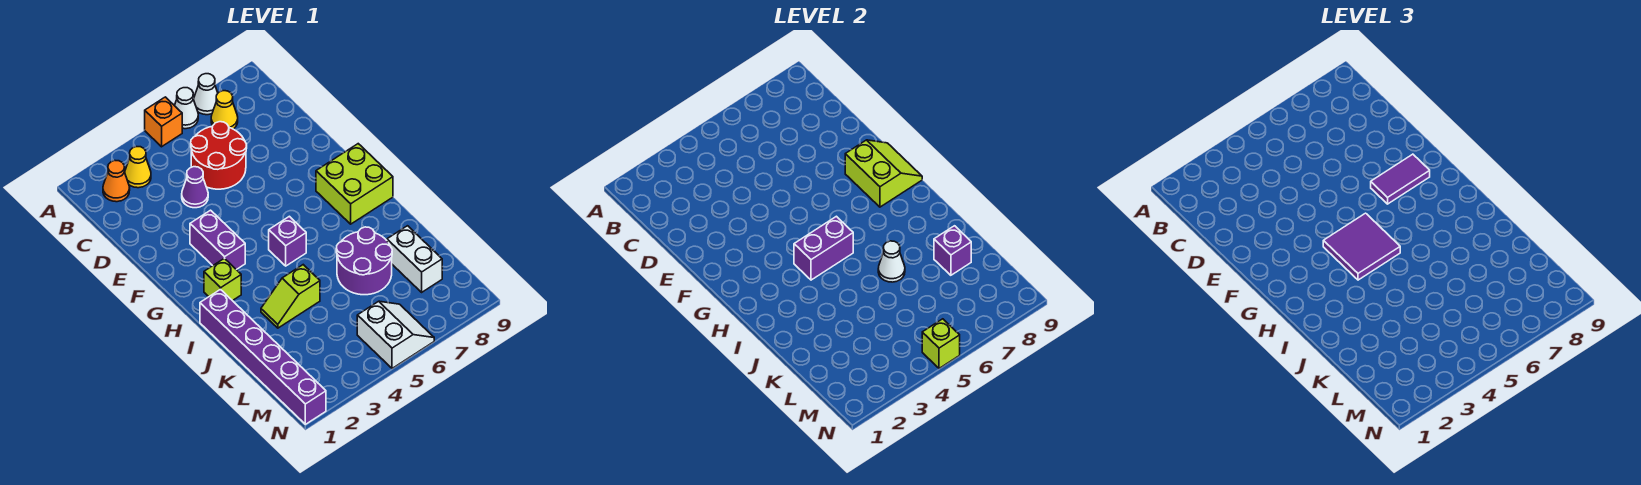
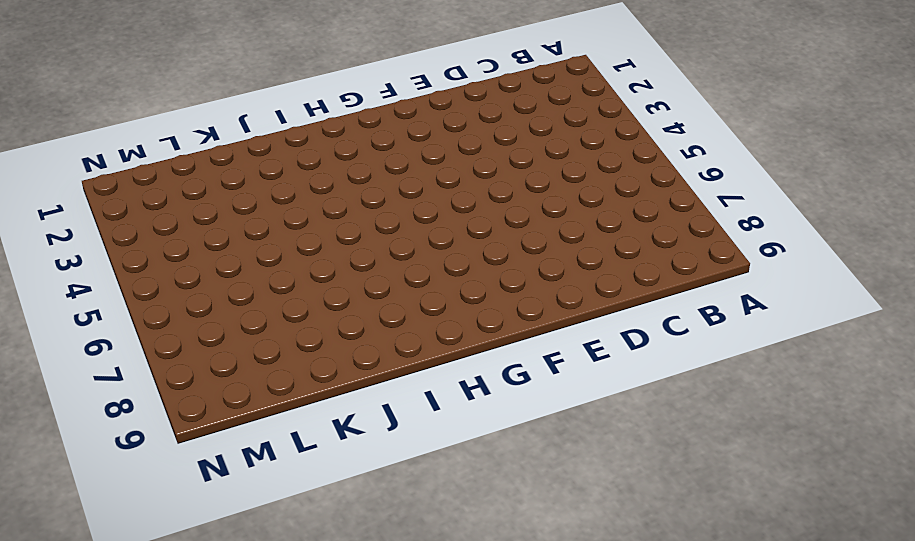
none -> orange brick A5 level 1
none -> white cone A6 level 1
none -> white cone A7 level 1

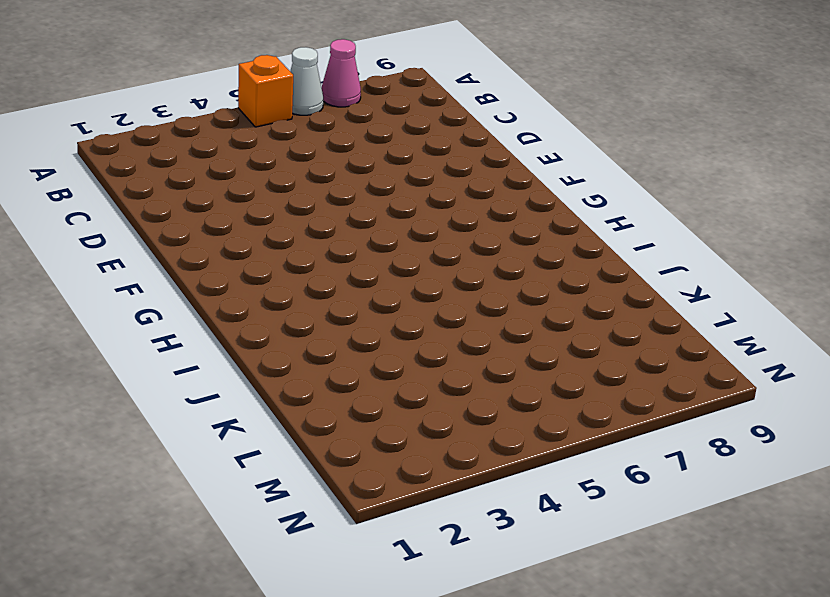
pink cone A7 level 1 -> white cone A7 level 1
none -> orange cone B2 level 1
none -> yellow cone B3 level 1
none -> yellow cone B7 level 1

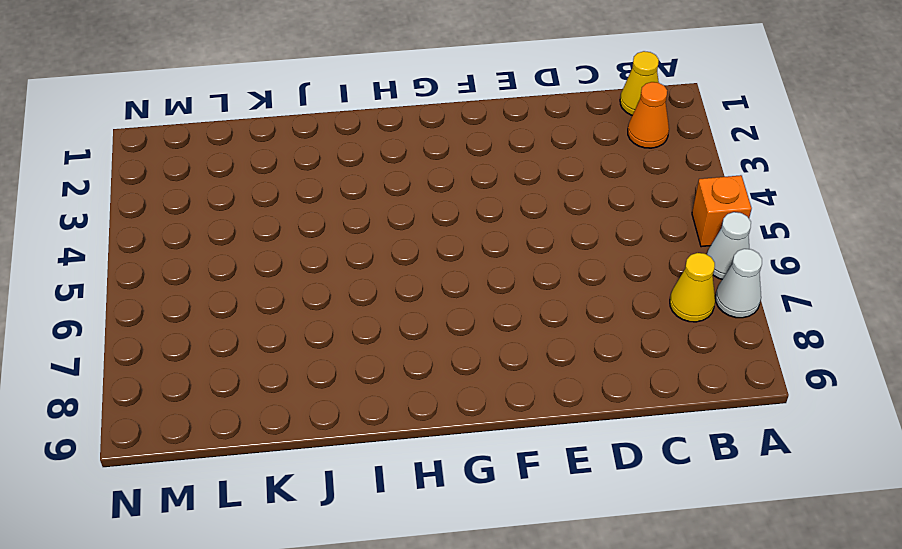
yellow cone B1 level 1 -> yellow cone B3 level 1
none -> red round brick C5:D6 level 1
none -> purple cone D4 level 1
none -> purple brick F3:G3 level 1

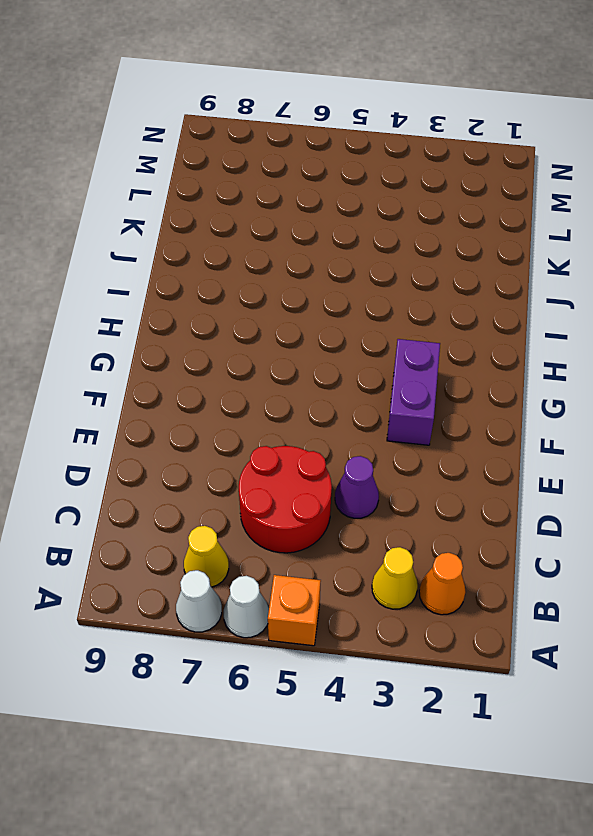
none -> lime brick G8:H9 level 1
none -> lime brick H2 level 1
none -> purple brick H5 level 1

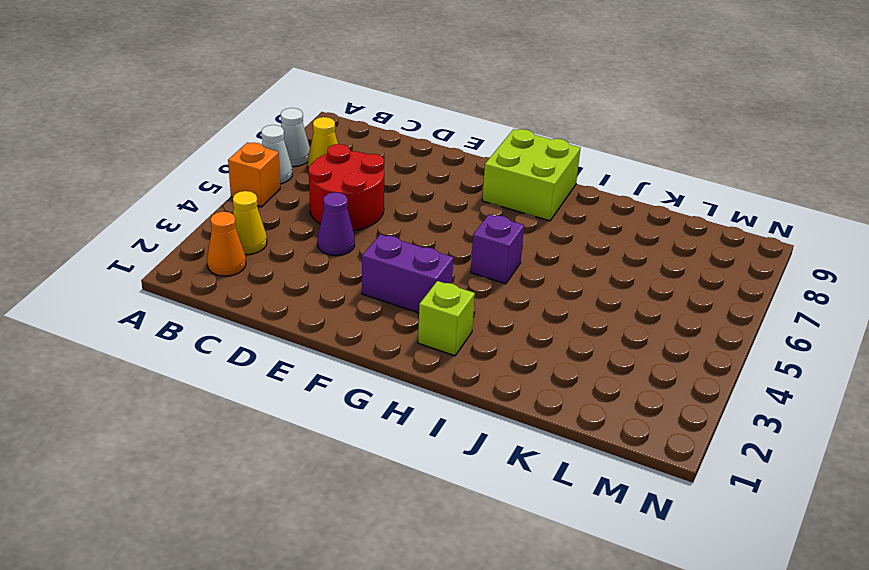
none -> purple brick I1:N1 level 1
none -> lime slope J3:J4 level 1 top 4
none -> purple round brick J6:K7 level 1

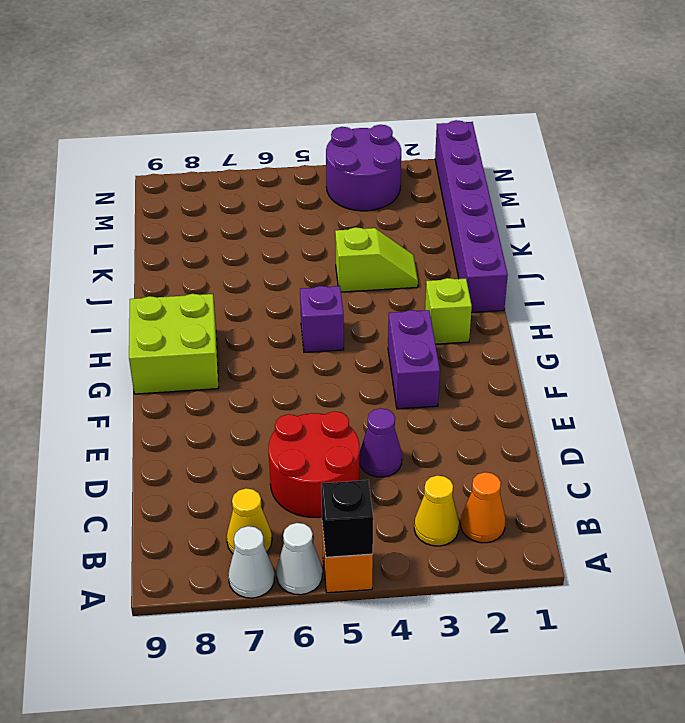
black brick A5 level 2 -> none
purple round brick M3:N4 level 1 -> purple round brick J6:K7 level 1
none -> white brick K8:L8 level 1
none -> white slope M5:N6 level 1 top 5
none -> lime slope F8:G9 level 2 top 8

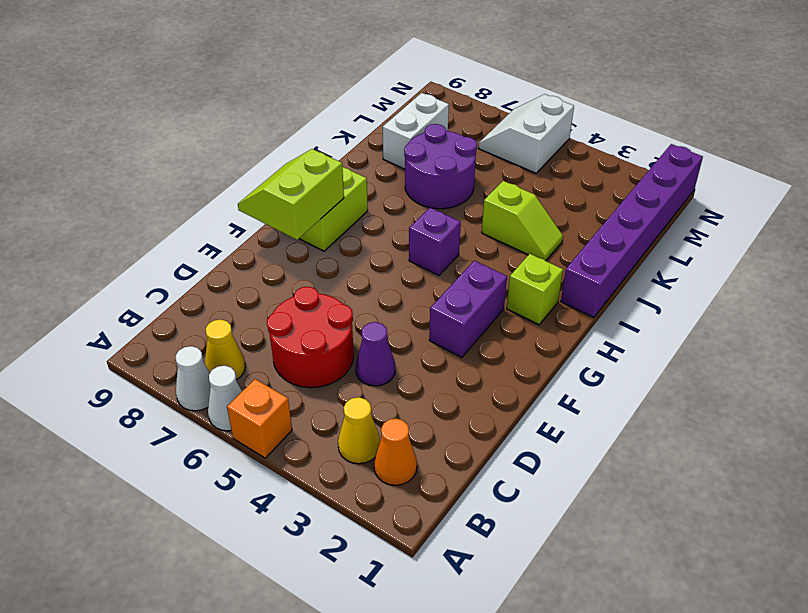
none -> purple brick H4:H5 level 2
none -> white cone J6 level 2
none -> purple brick K8 level 2

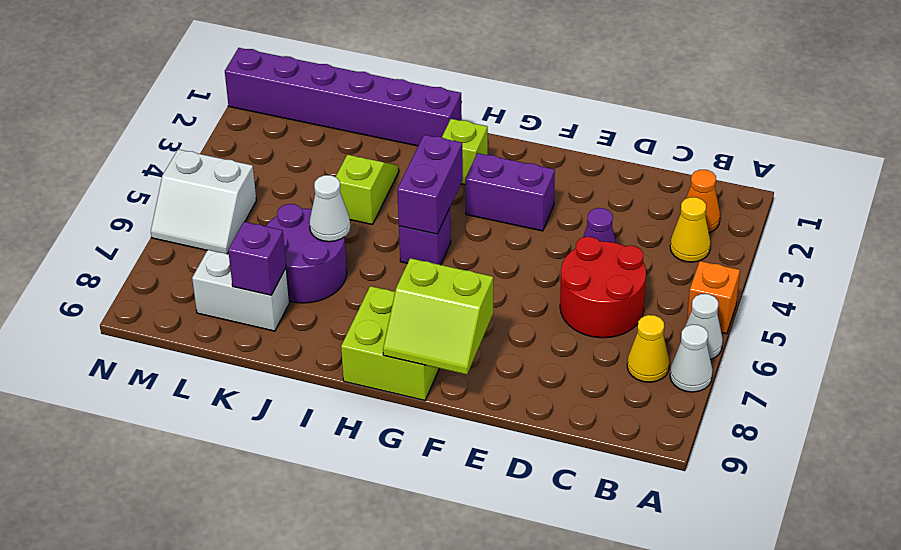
none -> lime brick N5 level 2
none -> purple tile F7:F8 level 3
none -> purple tile G4:H5 level 3

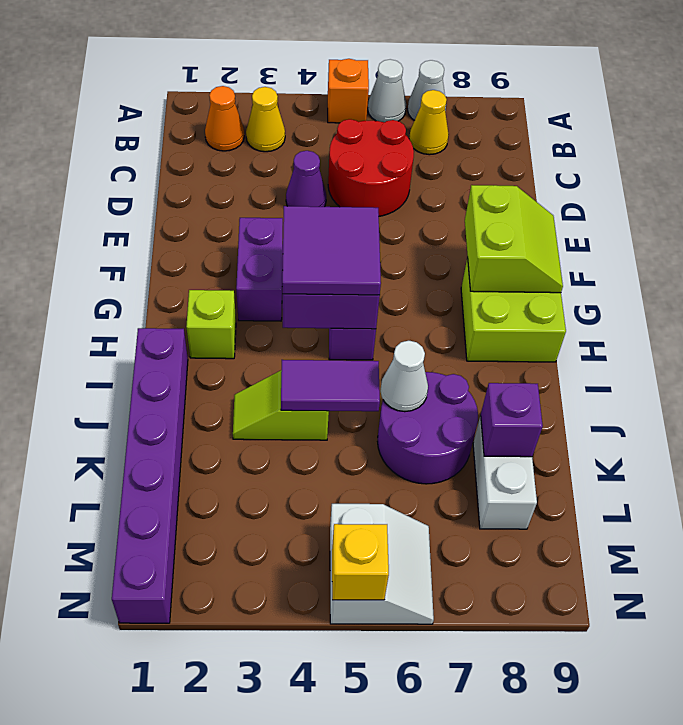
purple tile J4:J5 level 2 -> purple tile F7:F8 level 3
yellow brick N5 level 2 -> lime brick N5 level 2

